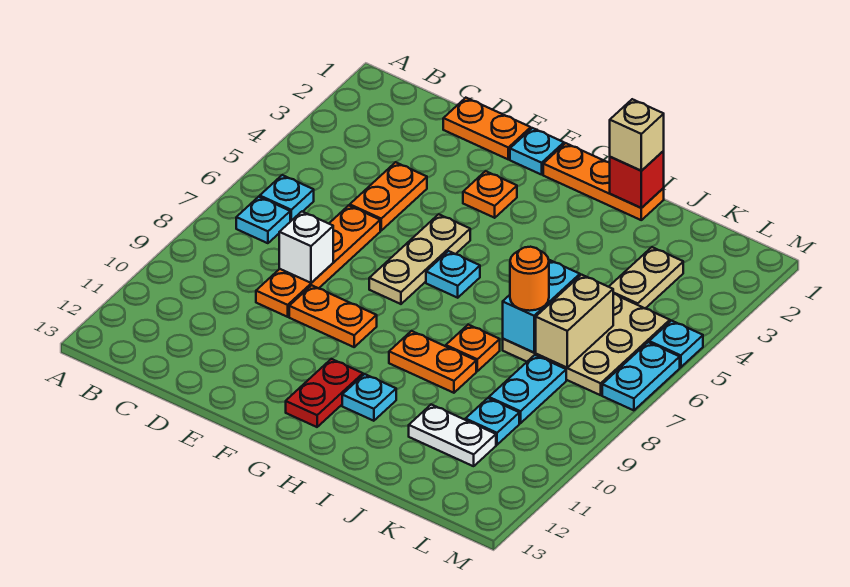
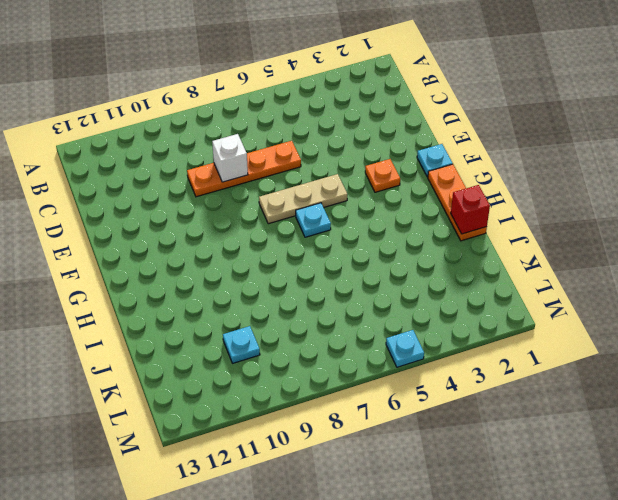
none -> cyan plate B6 level 1
none -> cyan plate B7 level 1
none -> orange plate D1:E1 level 1

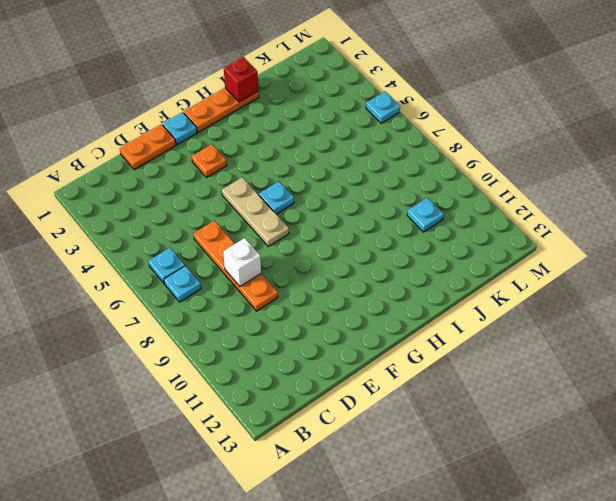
none -> orange plate D4:D5 level 1
none -> orange plate E9:F9 level 1
none -> red plate G11:G12 level 1

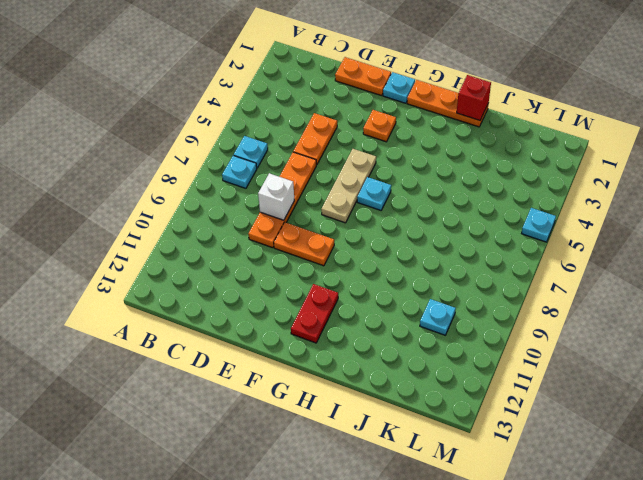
none -> orange plate H9:I9 level 1
none -> cyan plate H11 level 1
none -> orange plate I8 level 1

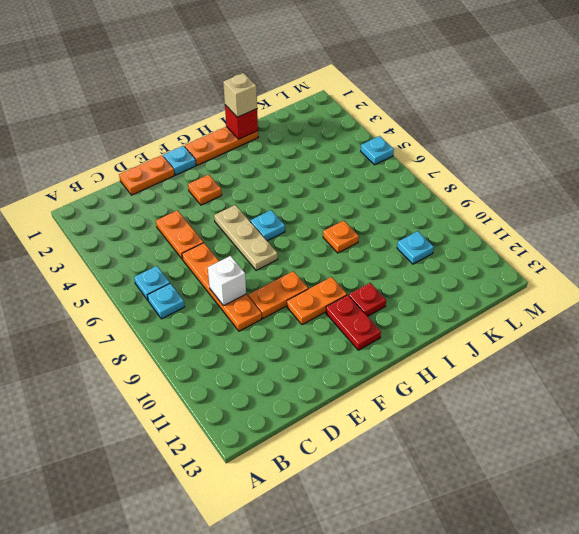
orange plate F10:G10 level 1 -> orange plate H9:I9 level 1
red plate H11 level 1 -> cyan plate H11 level 1
none -> tan plate J5:L7 level 1
none -> white plate J11:K11 level 1
none -> tan plate K3:K4 level 1

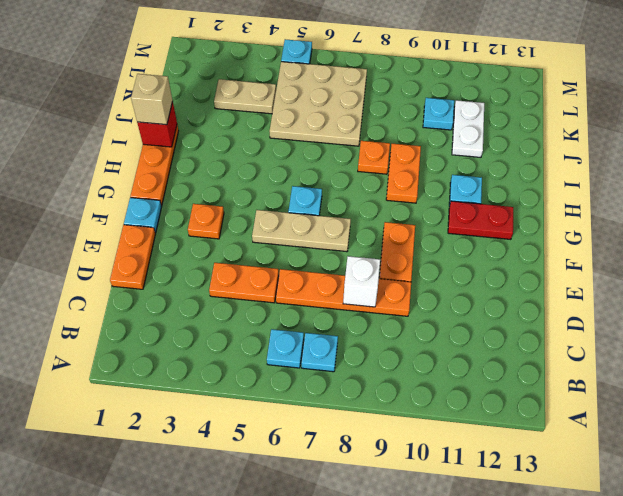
none -> cyan plate K8:K9 level 1
none -> cyan plate M6:M7 level 1
none -> cyan brick J6:J7 level 2

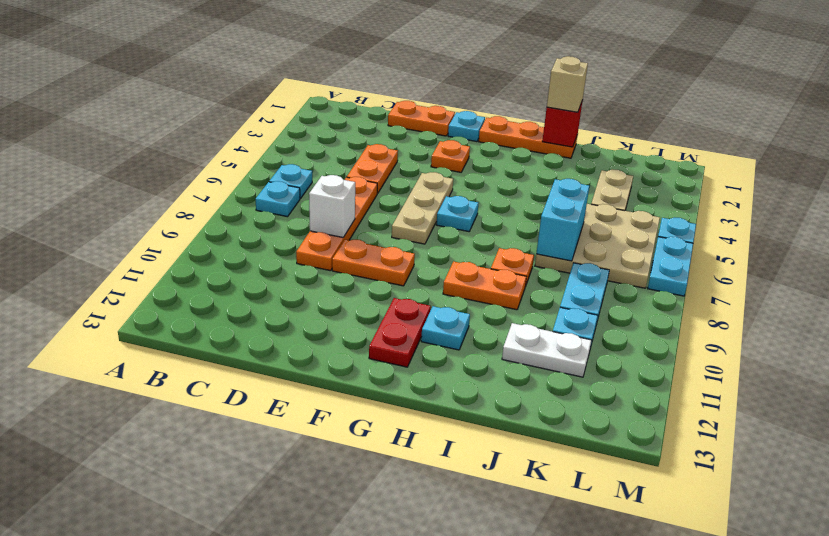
none -> tan brick K6:K7 level 2
none -> orange round brick J7 level 3

